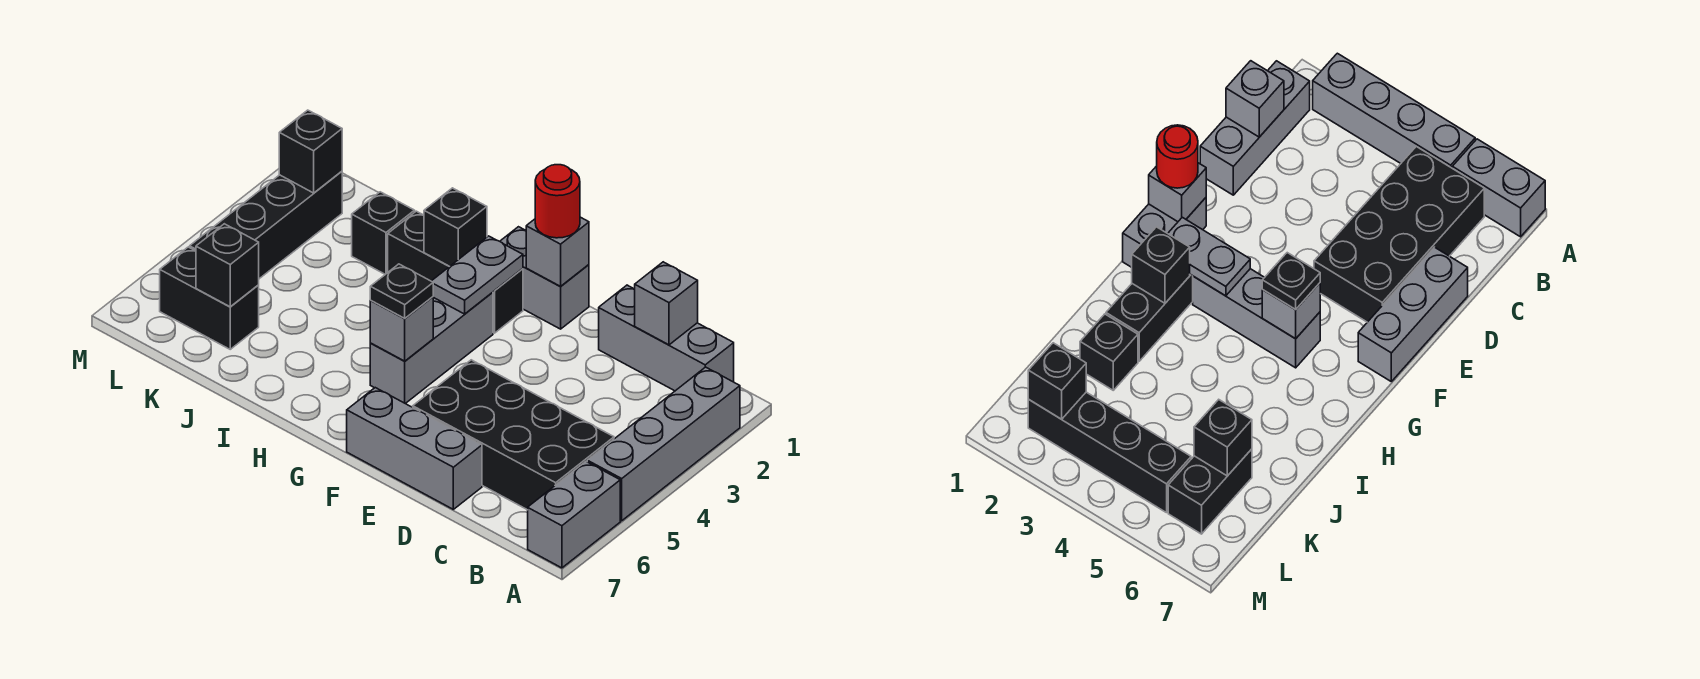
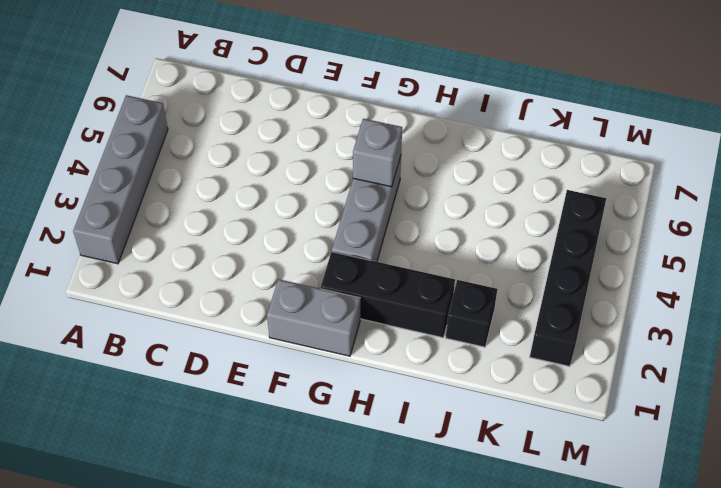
none -> grey brick A6:A7 level 1
none -> grey brick B1:D1 level 1
none -> black brick B5:E6 level 1

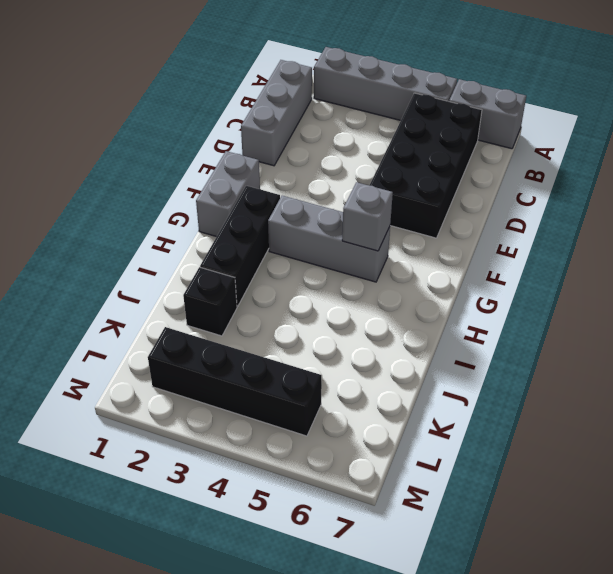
none -> grey brick D7:F7 level 1
none -> black brick K6:L6 level 1
none -> grey brick C1 level 2

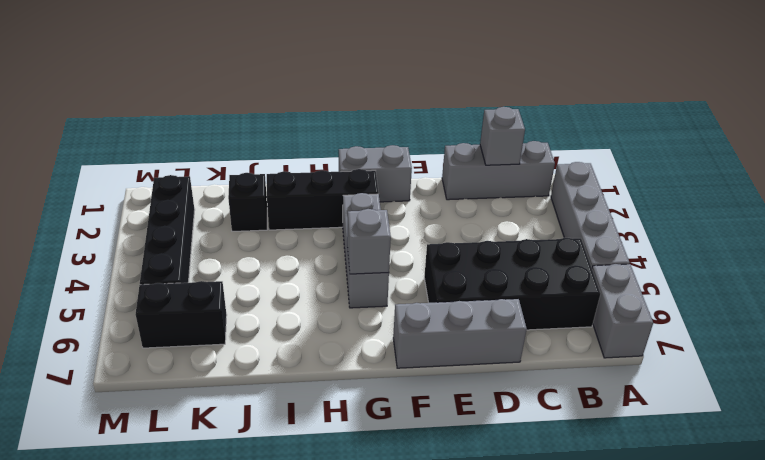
none -> grey brick F1 level 2
none -> grey plate G2:G3 level 2
none -> black brick H2 level 2

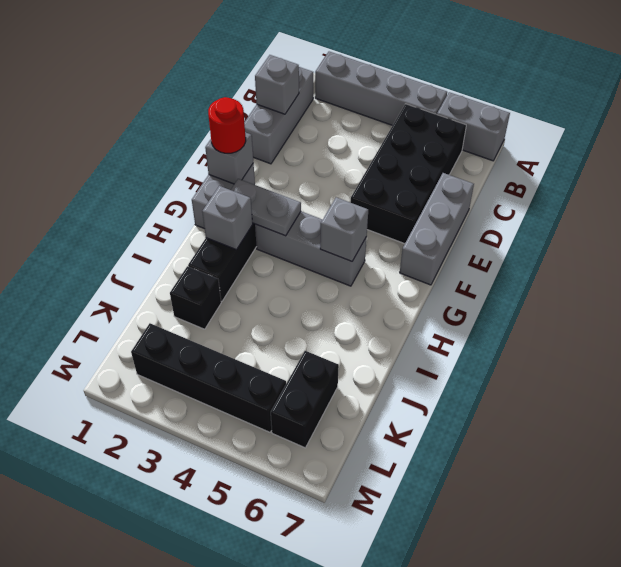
grey brick H2 level 2 -> black brick H2 level 2
none -> black brick K6 level 2
none -> black brick L2 level 2
none -> black plate G5 level 3

